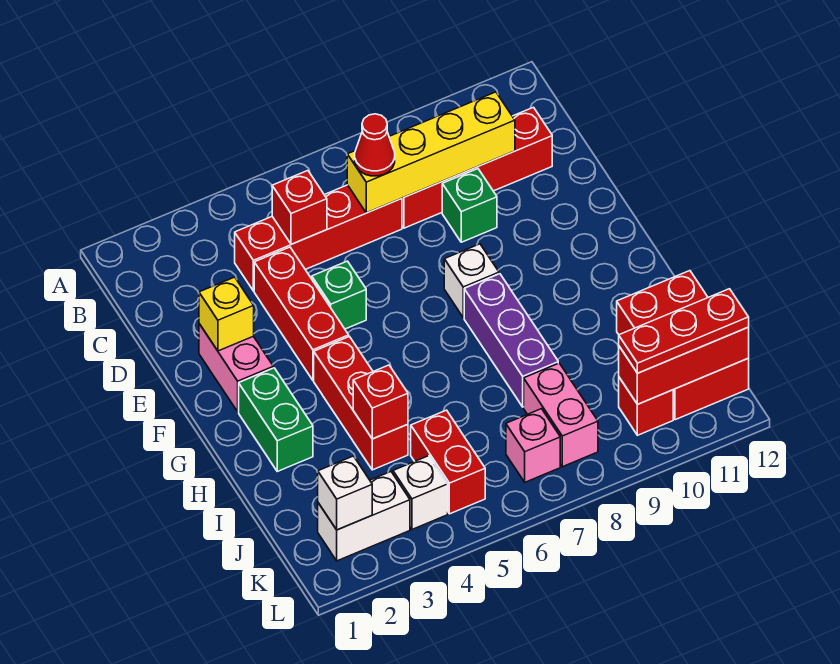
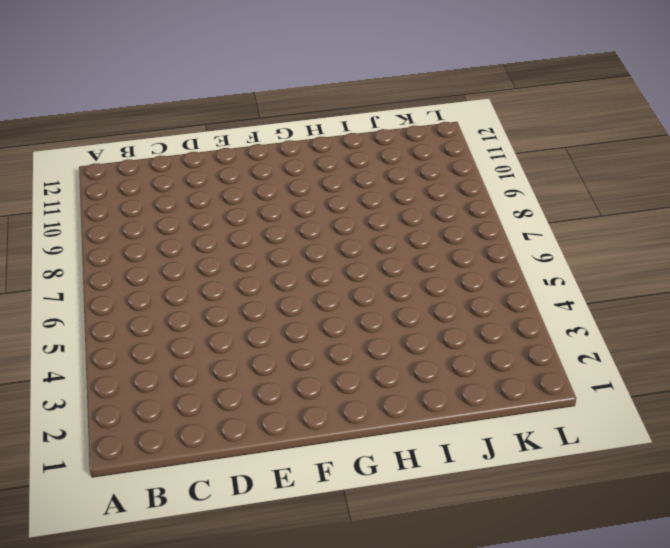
none -> red brick C4:C7 level 1
none -> red brick C8:C11 level 1
none -> red brick D4:F4 level 1

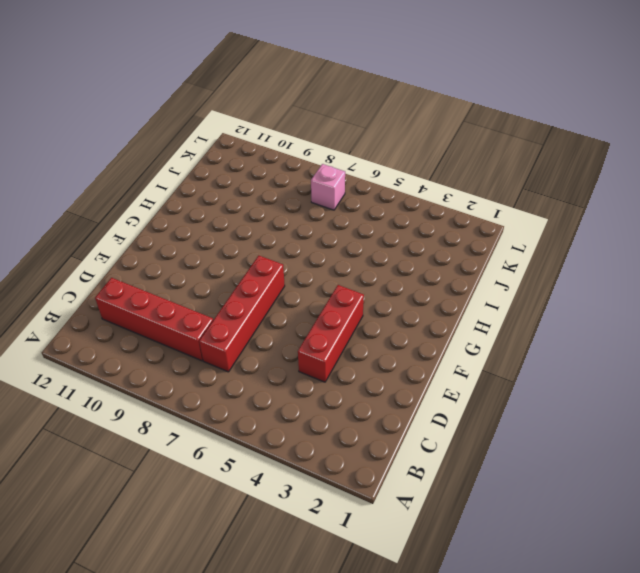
red brick C7:F7 level 1 -> red brick C4:C7 level 1
none -> green brick D9 level 1
none -> pink brick E2:F2 level 1
none -> green brick E5 level 1

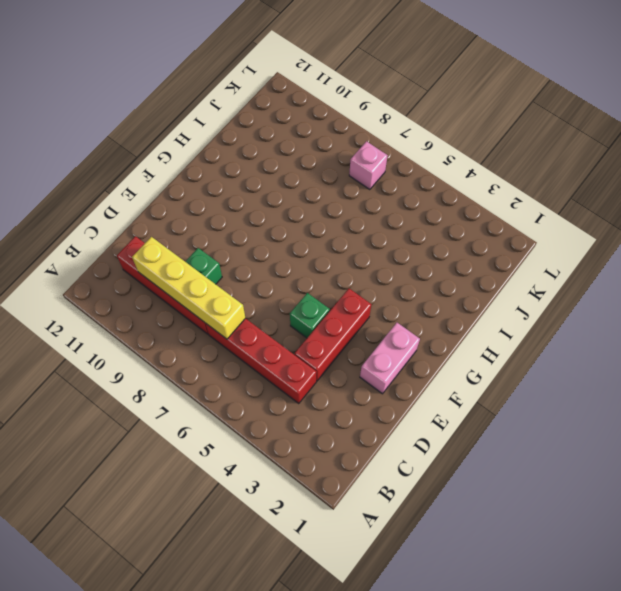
none -> white brick F8 level 1
none -> green brick G2:H2 level 1
none -> red brick G4:I4 level 1

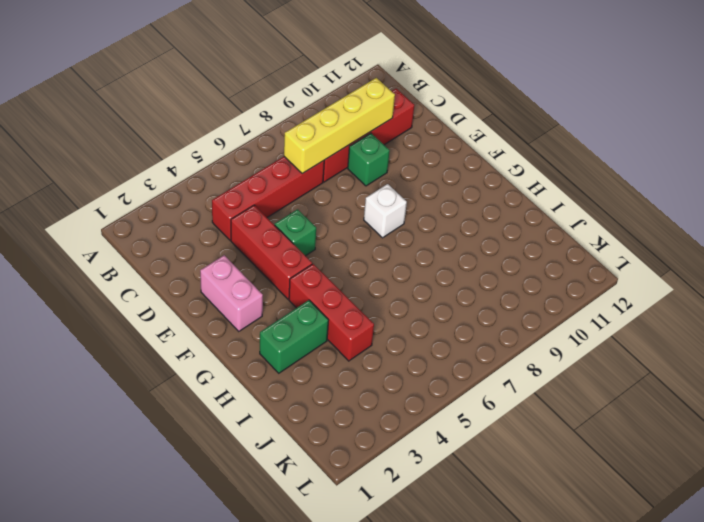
green brick H2:H3 level 1 -> green brick G2:H2 level 1
none -> purple brick G8:I8 level 1
none -> red brick I11:K12 level 1
none -> red brick J5:K5 level 1

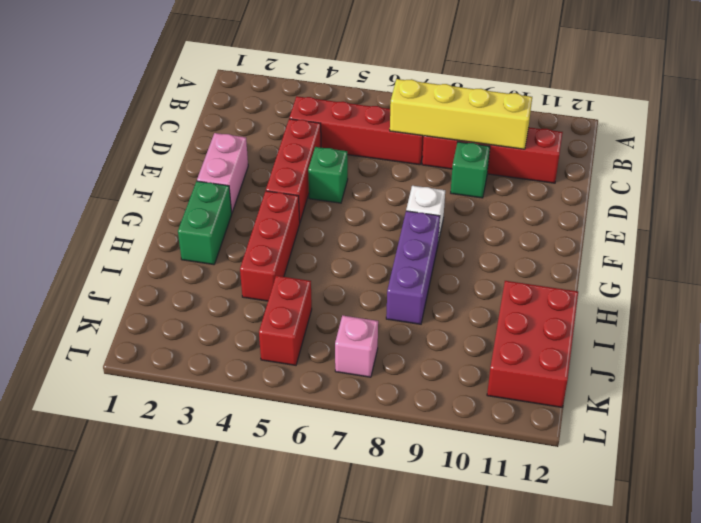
none -> pink brick J8:K8 level 1
none -> white brick K2:K3 level 1
none -> white brick K4 level 1

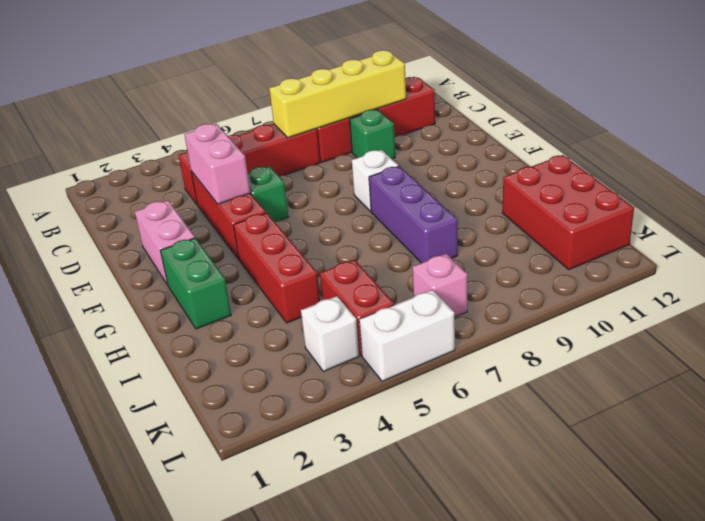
pink brick D4:E4 level 2 -> pink brick J8:K8 level 1
white brick L5:L6 level 1 -> white brick K2:K3 level 1
none -> red brick K10 level 1
none -> red brick C5 level 2
none -> yellow brick E2 level 2

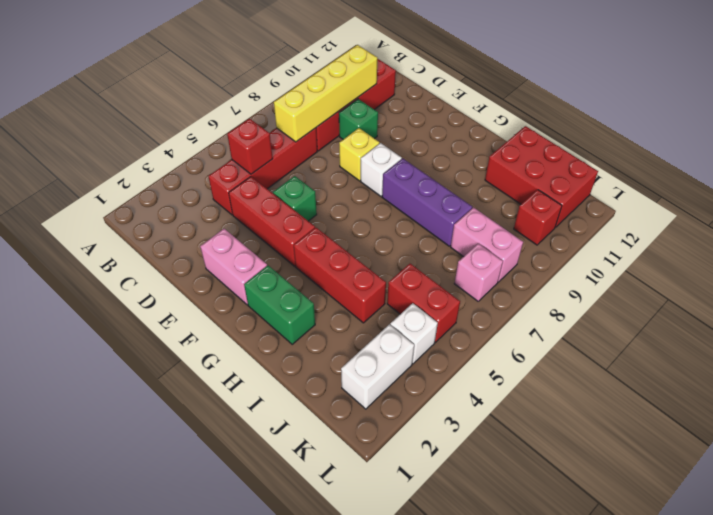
yellow brick E8 level 1 -> yellow brick E2 level 2
none -> red brick I4 level 2
none -> white brick K2 level 2
none -> red brick K10:K12 level 2

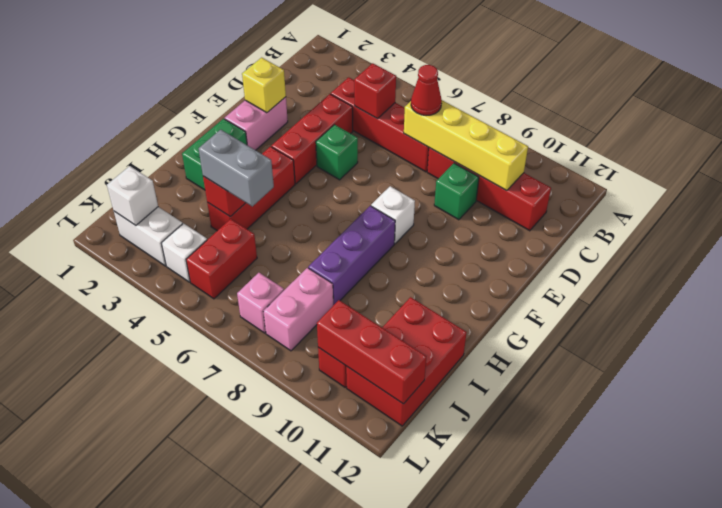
grey brick I4:I5 level 3 -> none
none -> red plate K10:K12 level 3

